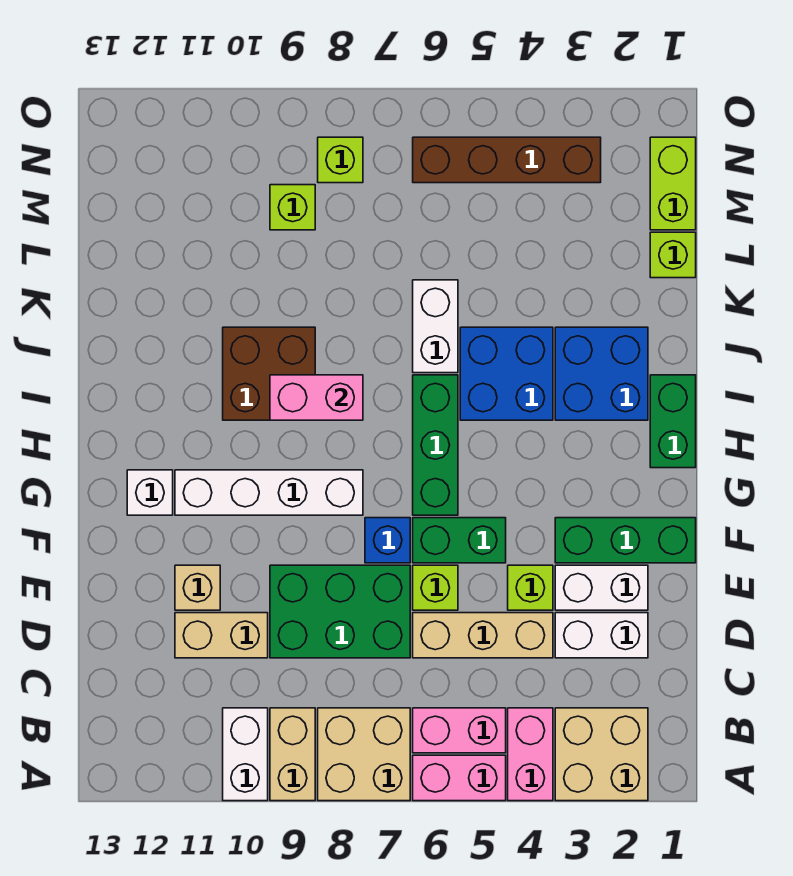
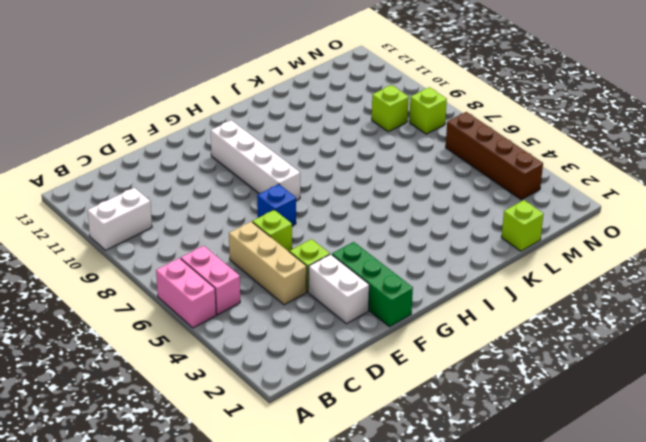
none -> tan brick A2:B3 level 1
none -> pink brick A4:B4 level 1
none -> tan brick A7:B8 level 1
none -> tan brick A9:B9 level 1

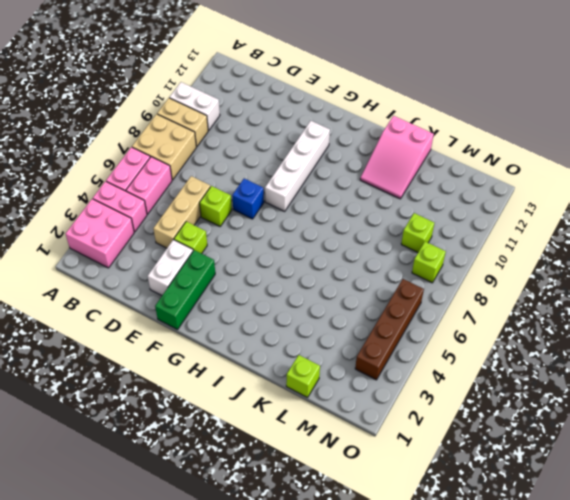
pink brick A2:B3 level 1 -> tan brick A2:B3 level 1
pink slope J11:K13 level 1 top 13 -> none
none -> white brick D2:D3 level 1
none -> green brick D7:E9 level 1
none -> tan brick D10:D11 level 1
none -> tan brick E11 level 1

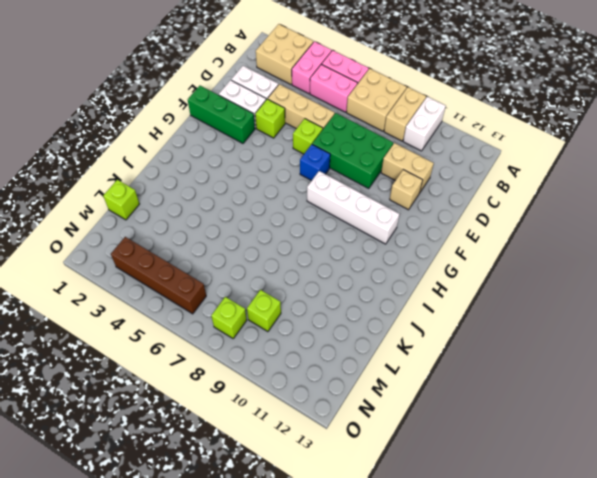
none -> green brick F5:F6 level 1
none -> green brick G6:I6 level 1
none -> white brick G12 level 1
none -> green brick H1:I1 level 1

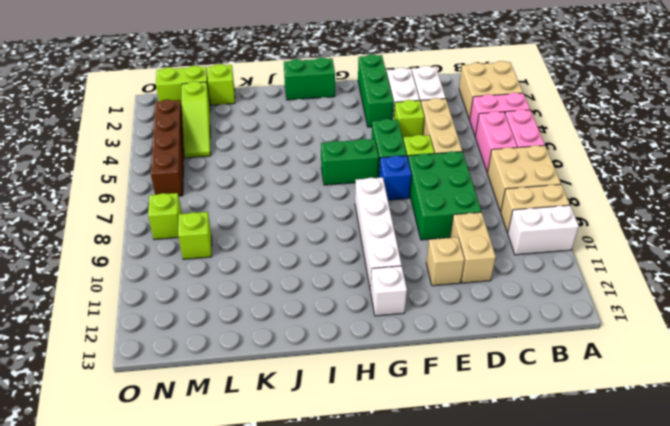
green brick G6:H6 level 1 -> green brick G6:I6 level 1
lime slope M2:M4 level 1 top 2 -> none
none -> blue brick I2:J3 level 1
none -> blue brick I4:J5 level 1
none -> brown brick I9:J10 level 1
none -> white brick J6:K6 level 1

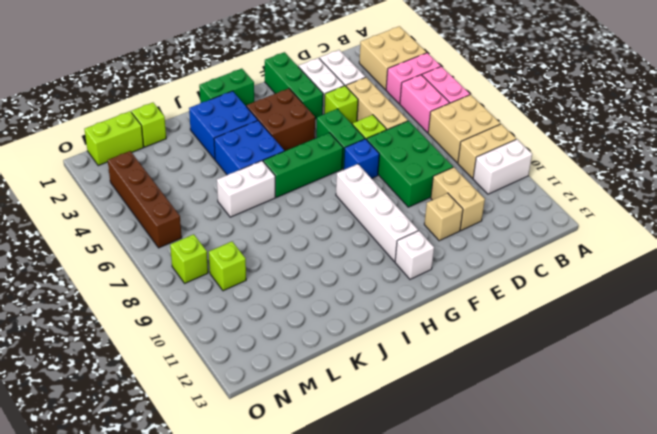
brown brick G3:H4 level 1 -> brown brick I9:J10 level 1
none -> pink brick I8:I9 level 2

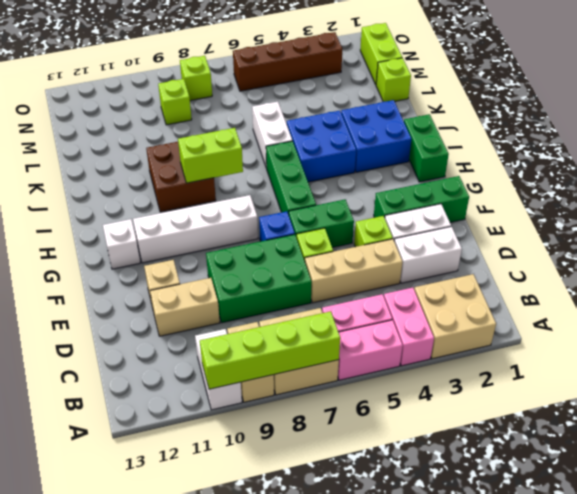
lime brick A7:A10 level 2 -> none
lime brick I8:I9 level 2 -> pink brick I8:I9 level 2

